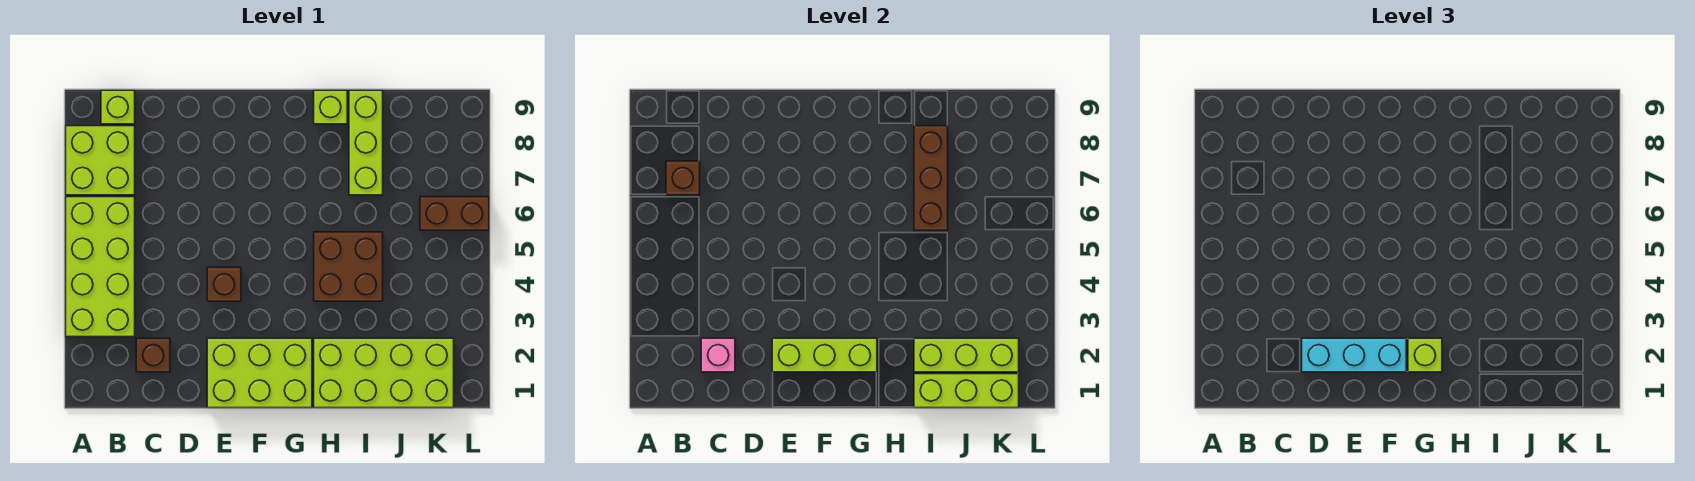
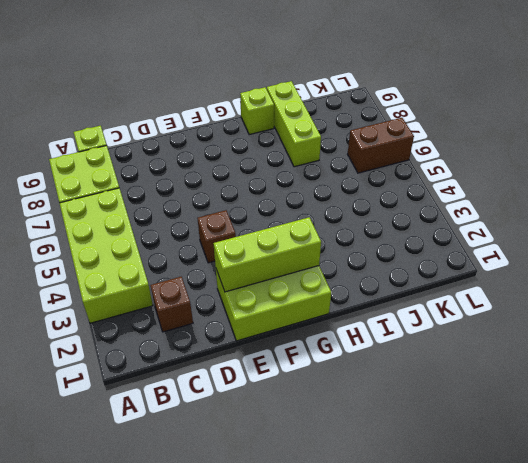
none -> lime brick H1:K2 level 1
none -> brown brick H4:I5 level 1
none -> brown brick B7 level 2

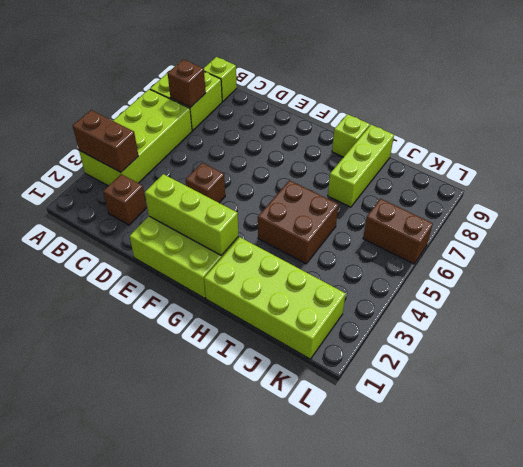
brown brick A3:B3 level 2 -> none
none -> pink brick C2 level 2
none -> lime brick I1:K1 level 2
none -> lime brick I2:K2 level 2

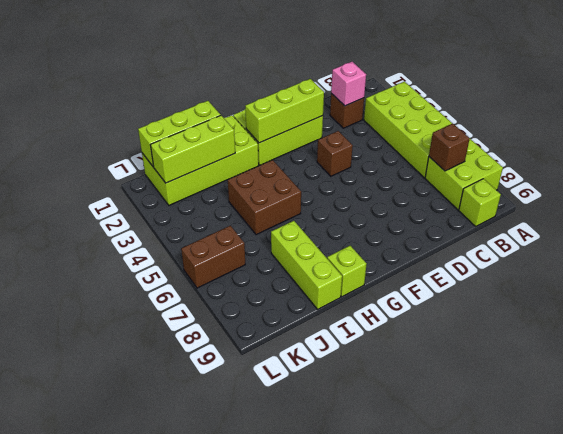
none -> brown brick I6:I8 level 2
none -> cyan brick D2:F2 level 3
none -> lime brick G2 level 3

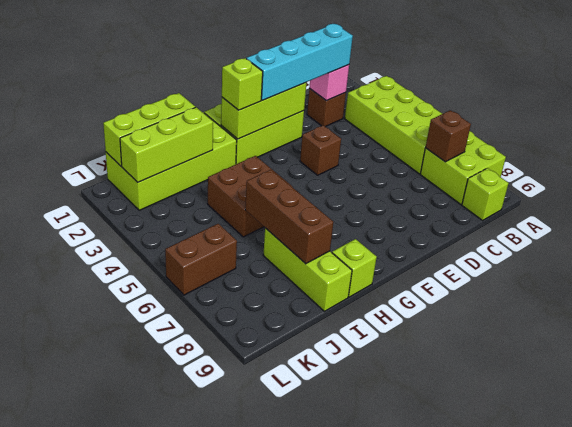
cyan brick C2:F2 level 3 -> cyan brick D2:F2 level 3

